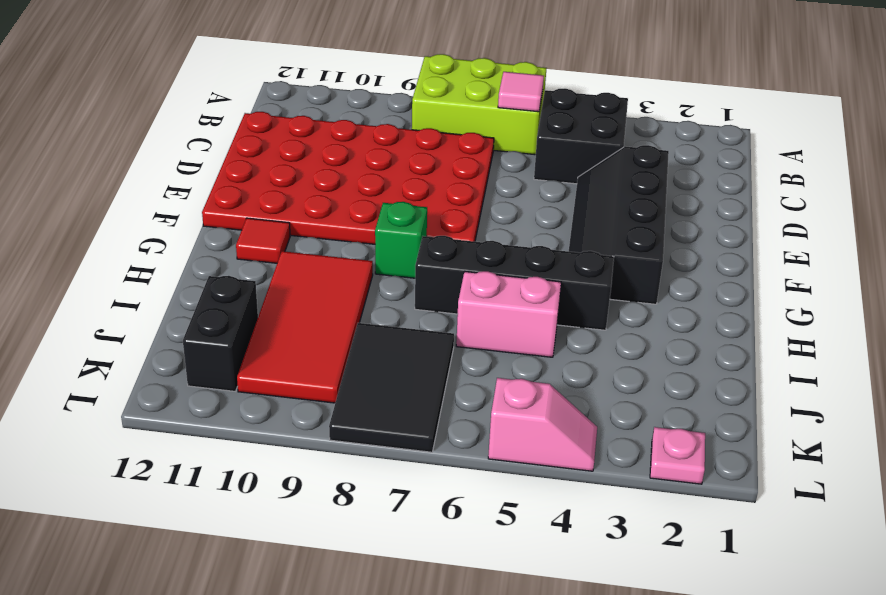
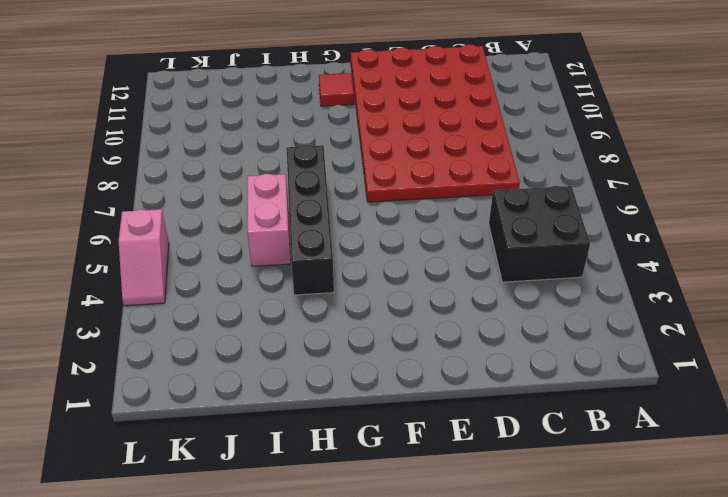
none -> lime brick A6:B8 level 1
none -> black slope D3:G4 level 1 top 3
none -> green brick G8 level 1

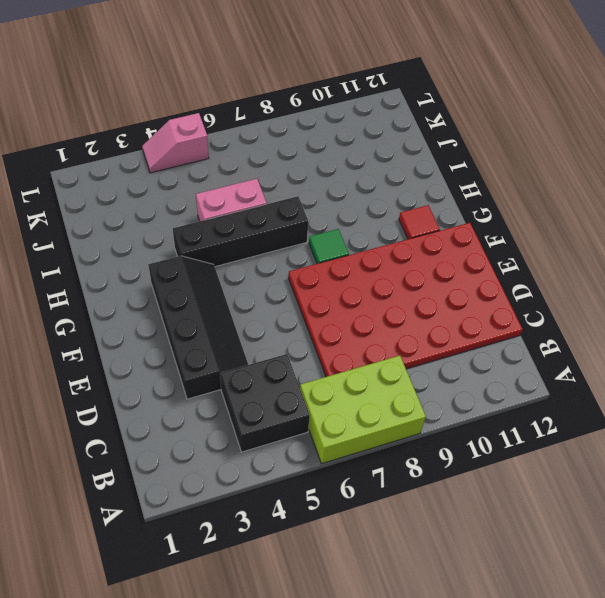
green tile G8 level 1 -> green brick G8 level 1
none -> red tile H9:K10 level 1
none -> black tile J7:L8 level 1
none -> black brick J11:K11 level 1

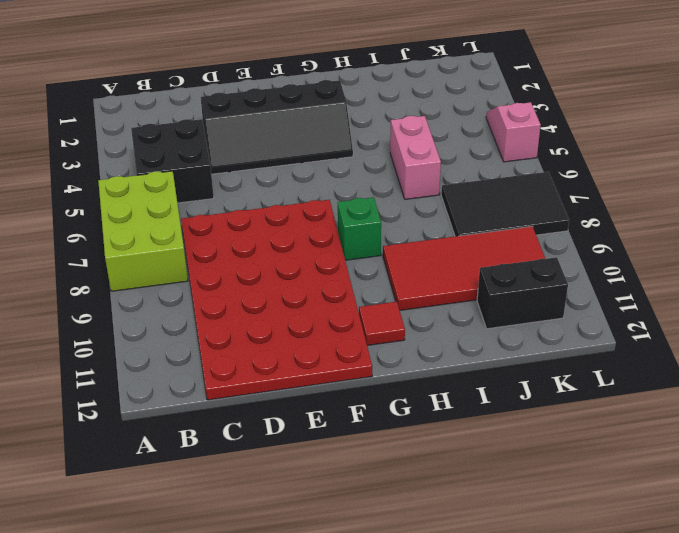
none -> black brick H4:H7 level 1
none -> pink plate L2 level 1
none -> pink tile B6 level 2

